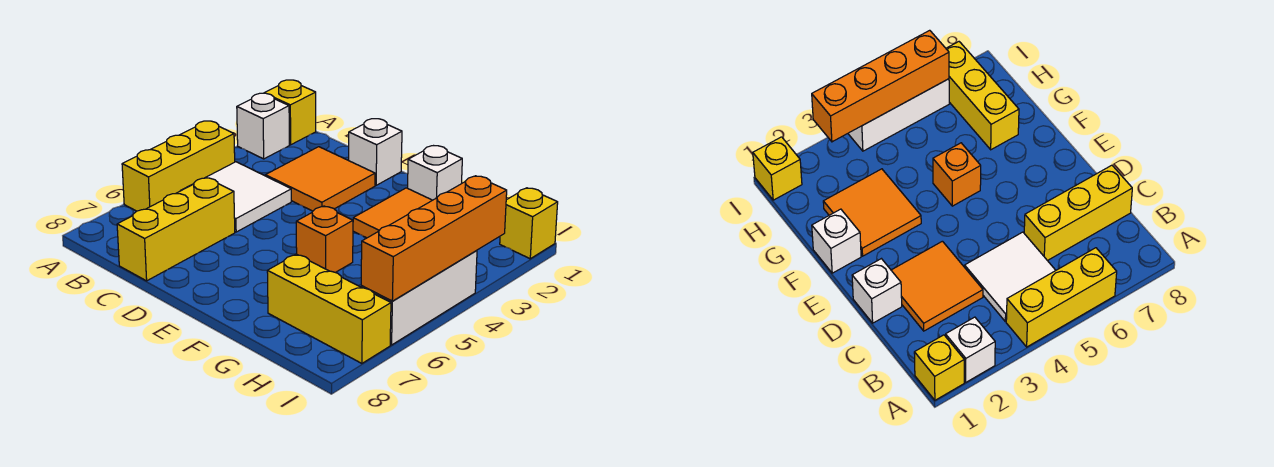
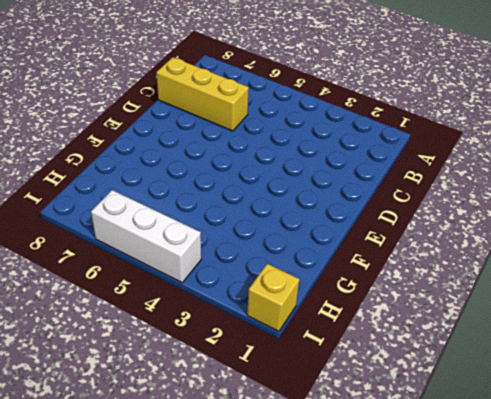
none -> yellow brick A1 level 1
none -> white brick A2 level 1
none -> yellow brick A4:A6 level 1

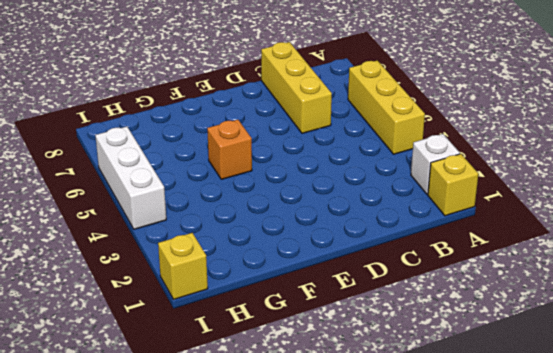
none -> white tile B4:C5 level 1
none -> orange tile C2:D3 level 1
none -> white brick D1 level 1

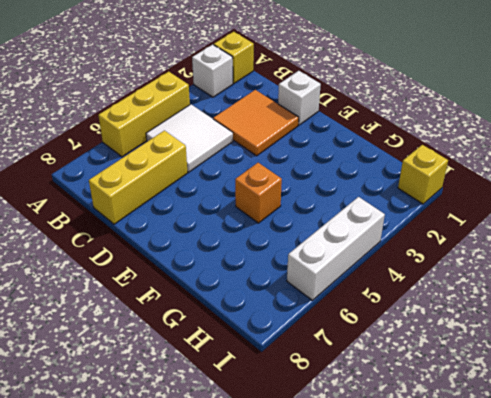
none -> white brick F1 level 1
none -> orange tile F2:G3 level 1
none -> yellow brick G7:I7 level 1

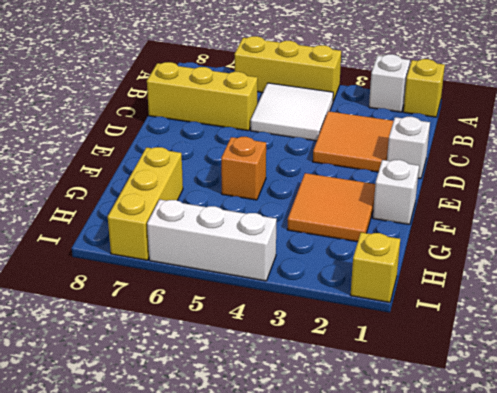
none -> orange brick I3:I6 level 2

